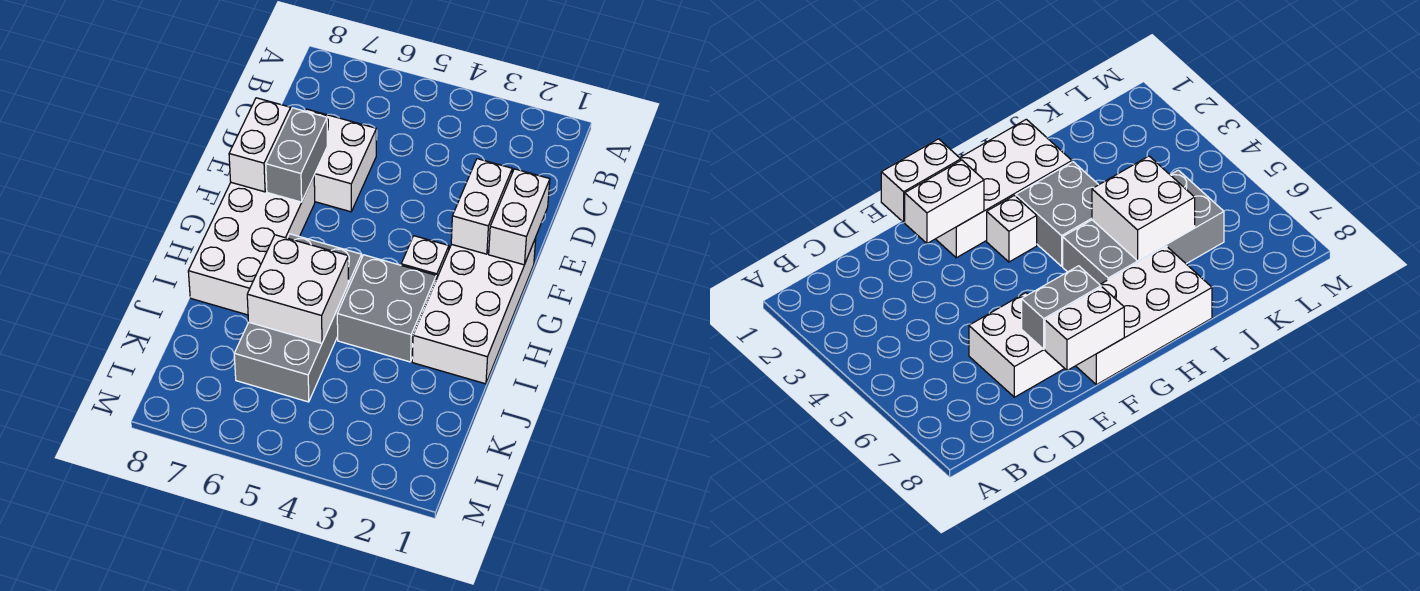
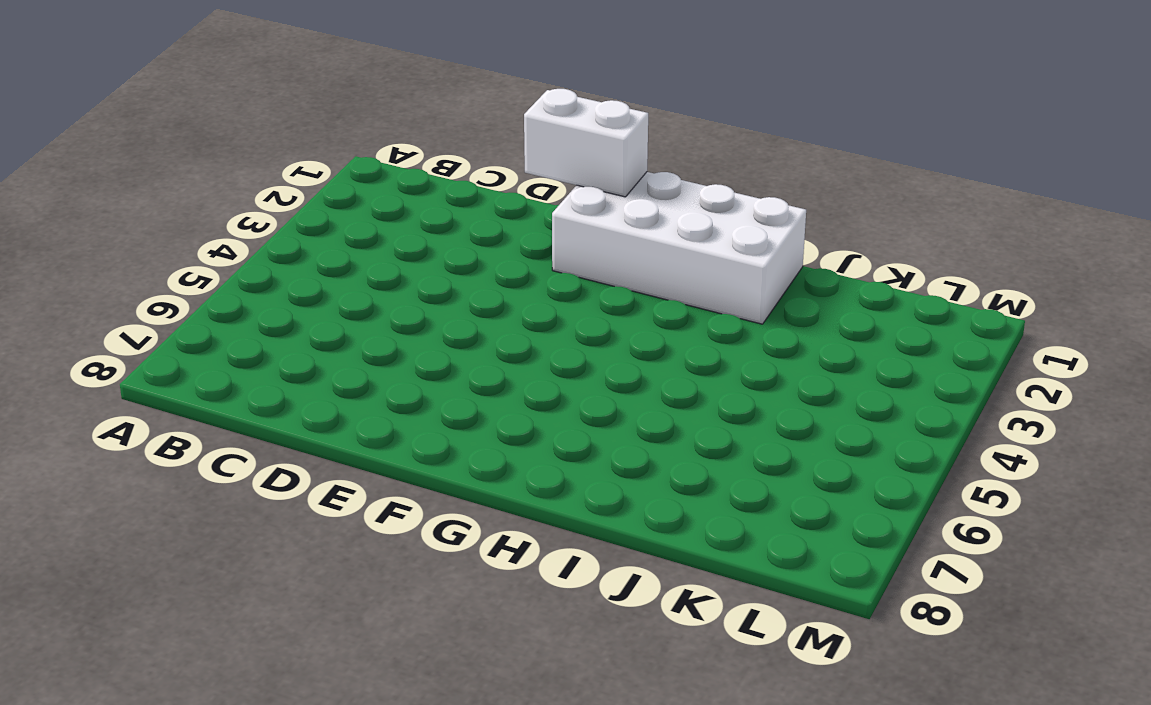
none -> white brick D6:E7 level 1
none -> white brick F7:I8 level 1

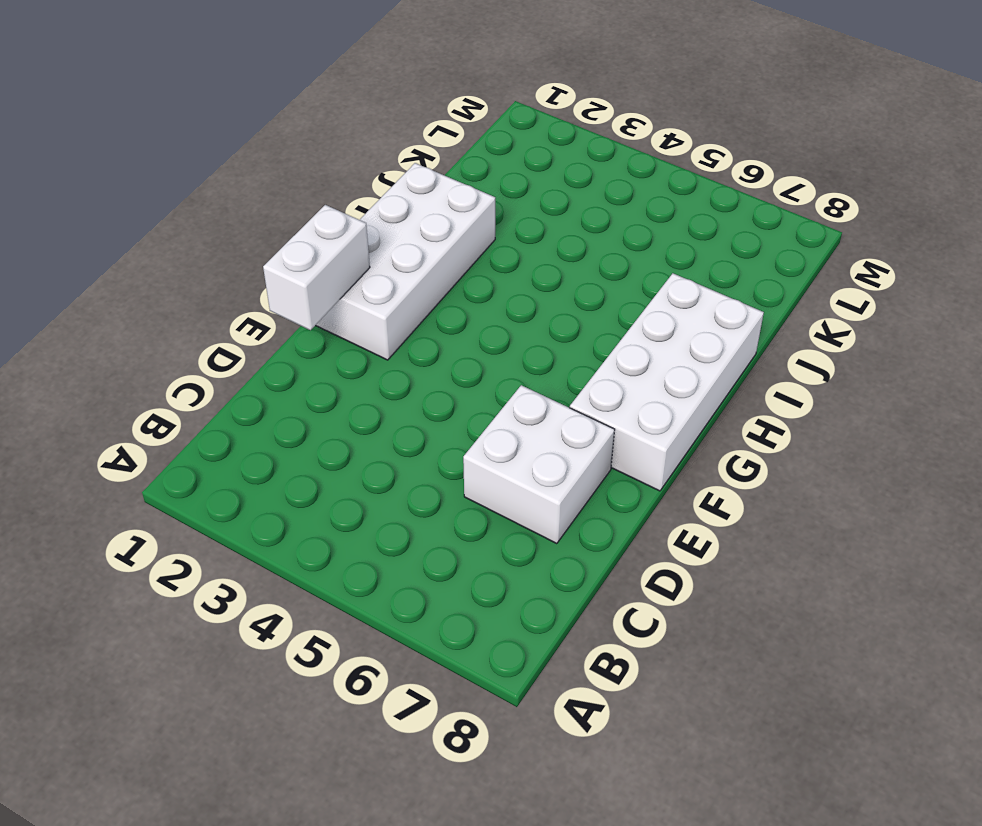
none -> white brick G3 level 1
none -> grey brick H3:I4 level 1

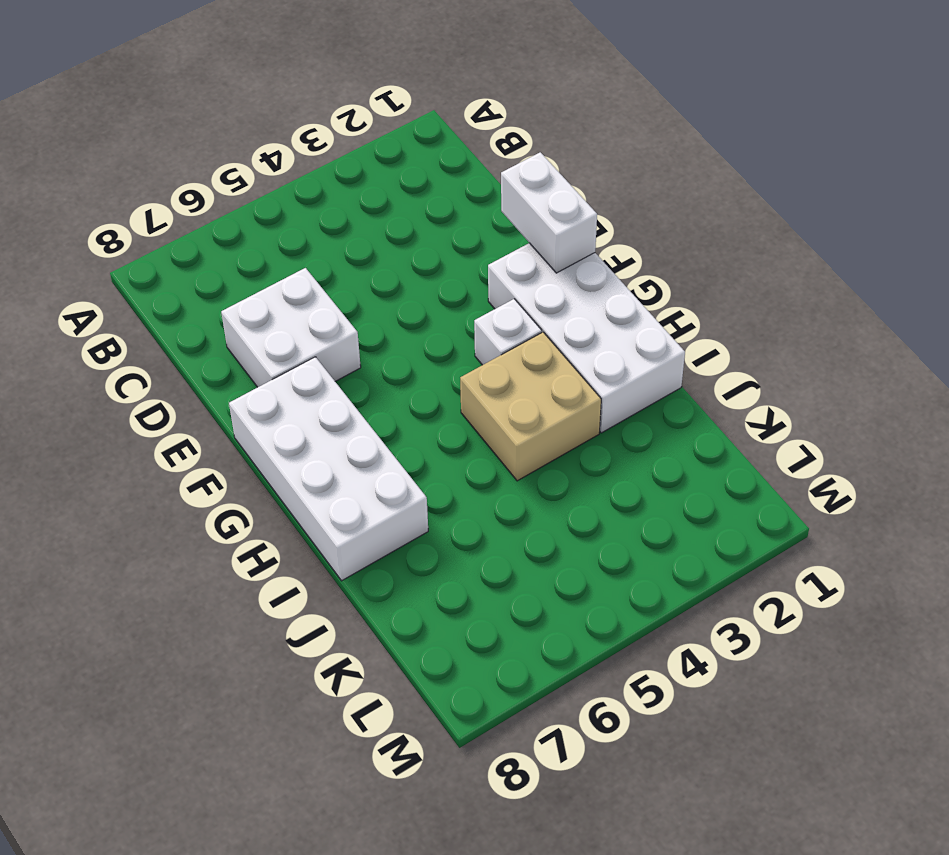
tan brick H3:I4 level 1 -> grey brick H3:I4 level 1
none -> grey brick H5:K6 level 1
none -> white brick E2:F2 level 2

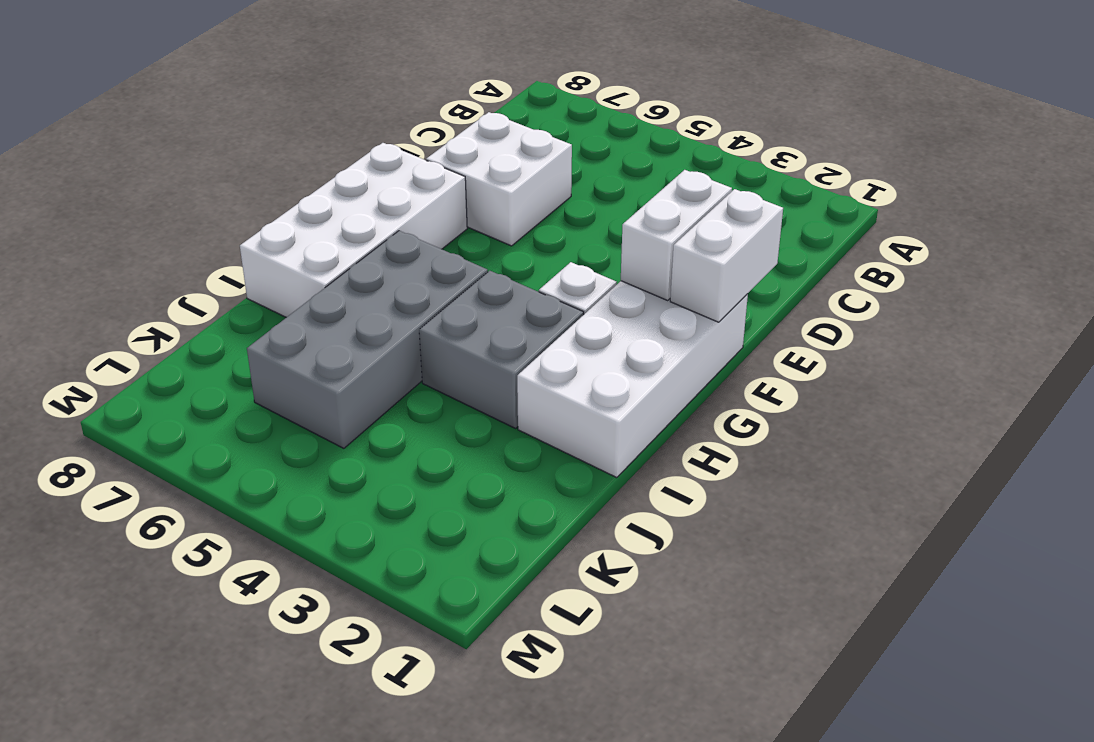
none -> grey brick E7:F7 level 2
none -> white brick E8:F8 level 2

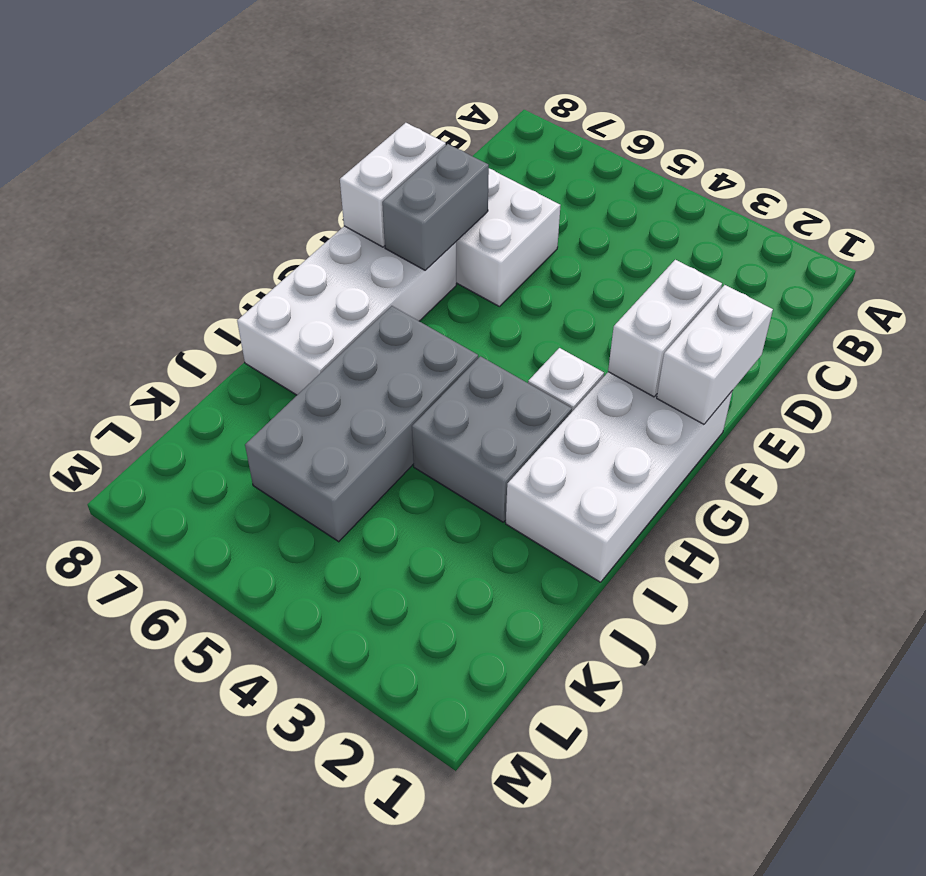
none -> white brick I5:J6 level 2

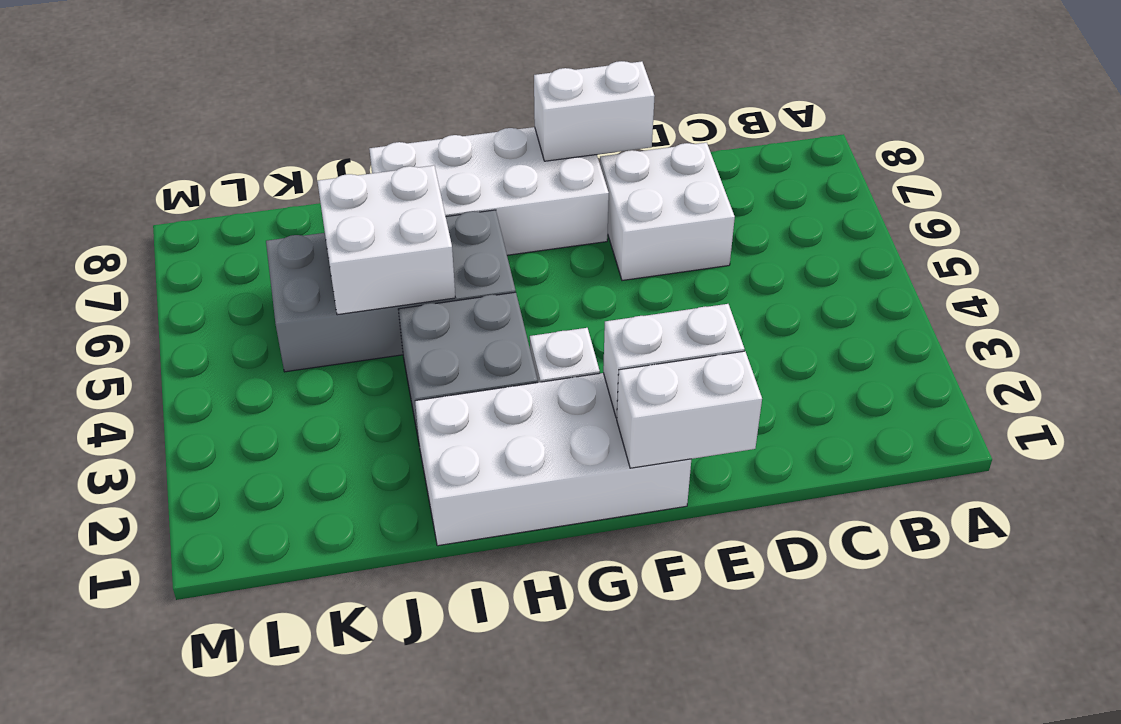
none -> grey brick E7:F7 level 2

